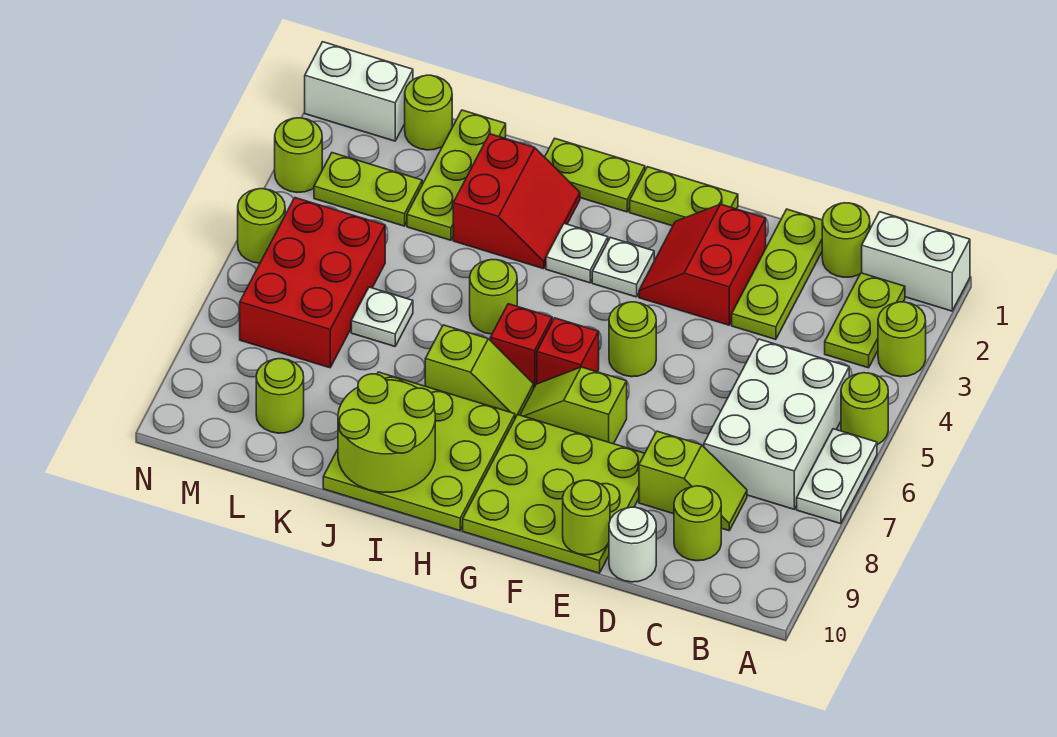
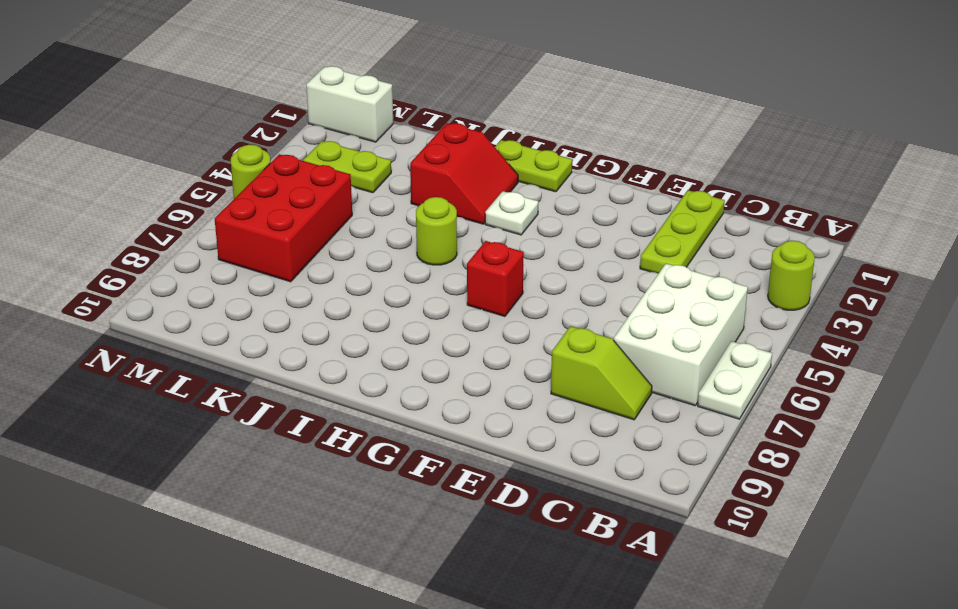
none -> white brick A1:B1 level 1
none -> lime round brick A5 level 1
none -> lime plate B2:B3 level 1
none -> lime round brick C1 level 1

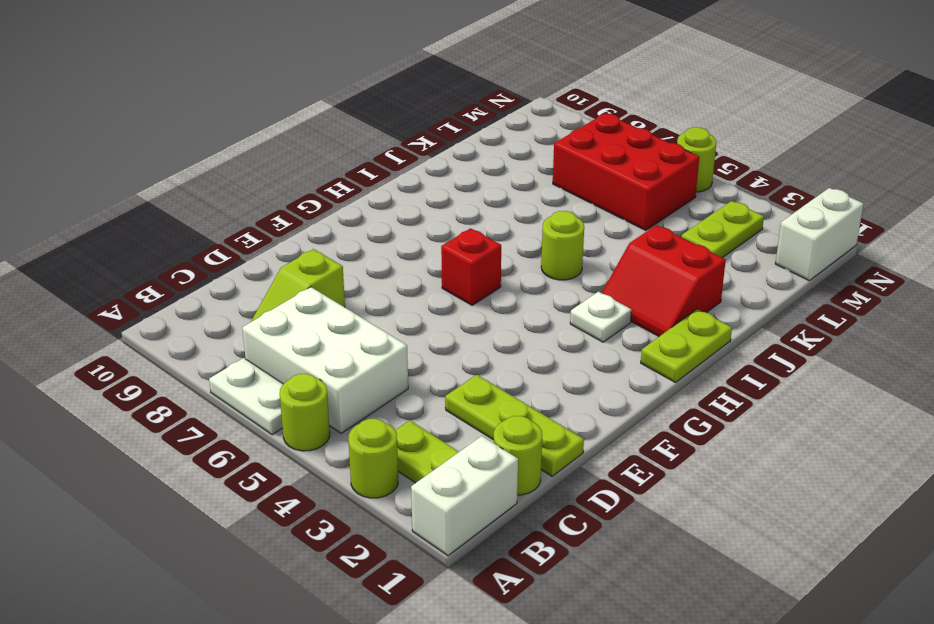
none -> lime round brick C9 level 1
none -> white round brick D10 level 1
none -> red slope E2:F3 level 1 top E
none -> lime plate E8:G10 level 1

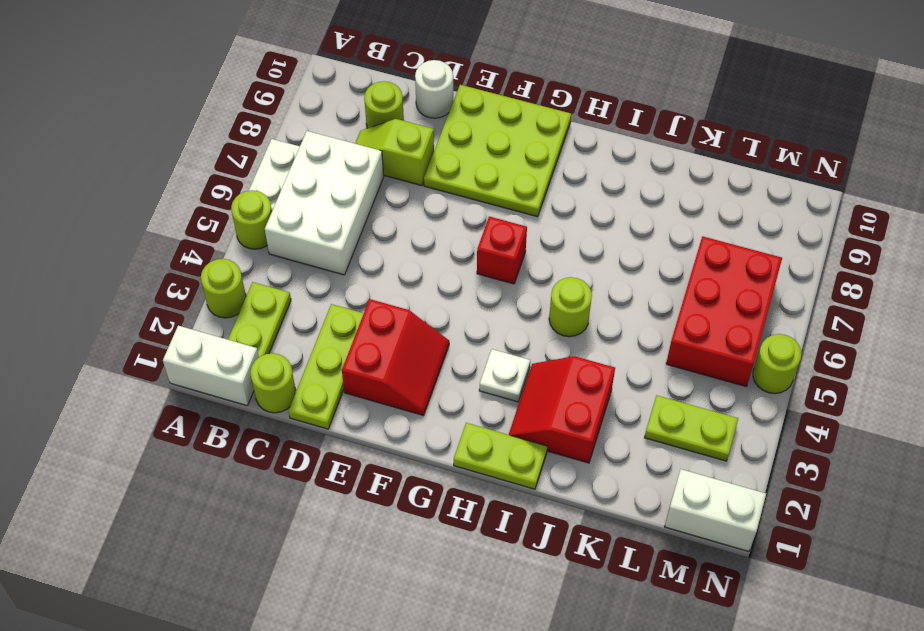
none -> lime plate F1:G1 level 1
none -> lime round brick F5 level 1
none -> lime slope F7:G7 level 1 top F
none -> white plate G3 level 1

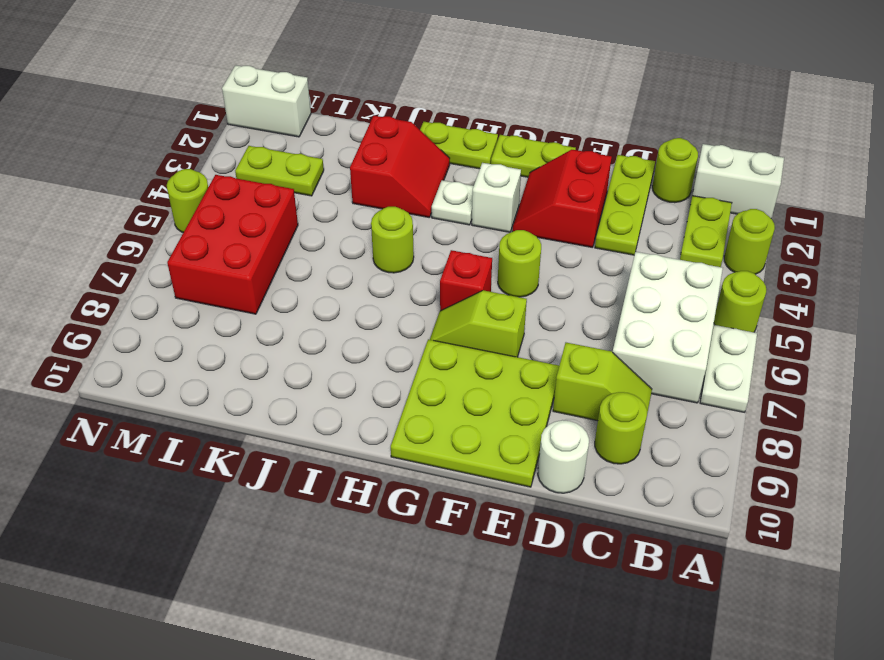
white brick G3 level 1 -> white plate G3 level 1
none -> red brick H6 level 1
none -> lime slope H7:I7 level 1 top I
none -> lime plate H8:J10 level 1
none -> lime plate K1:K3 level 1

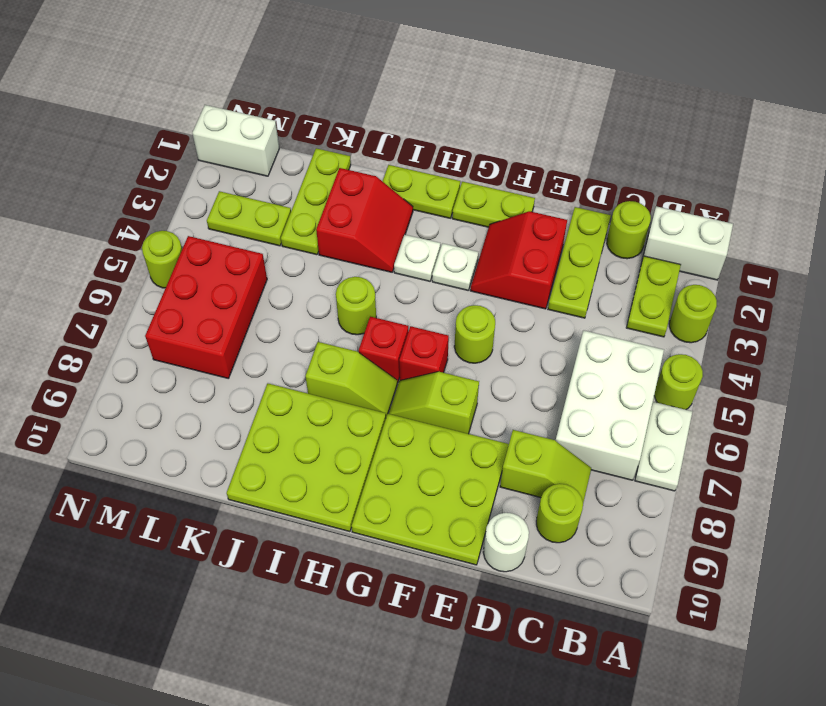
none -> white plate K6 level 1
none -> lime round brick L1 level 1
none -> lime round brick L9 level 1
none -> lime round brick N3 level 1

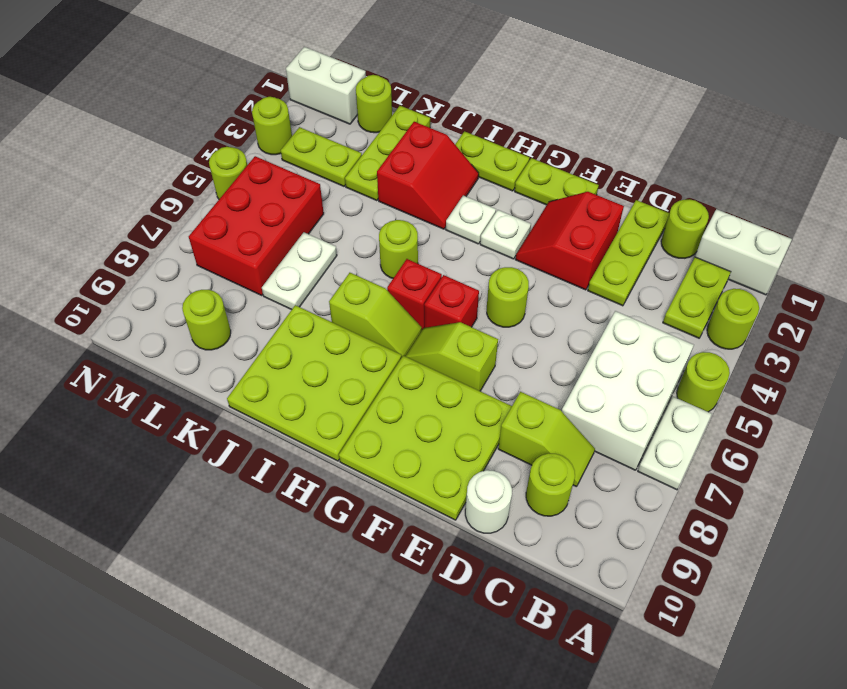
white plate K6:K7 level 1 -> white plate K6 level 1
none -> lime round brick E10 level 2
none -> lime round brick I9:J10 level 2

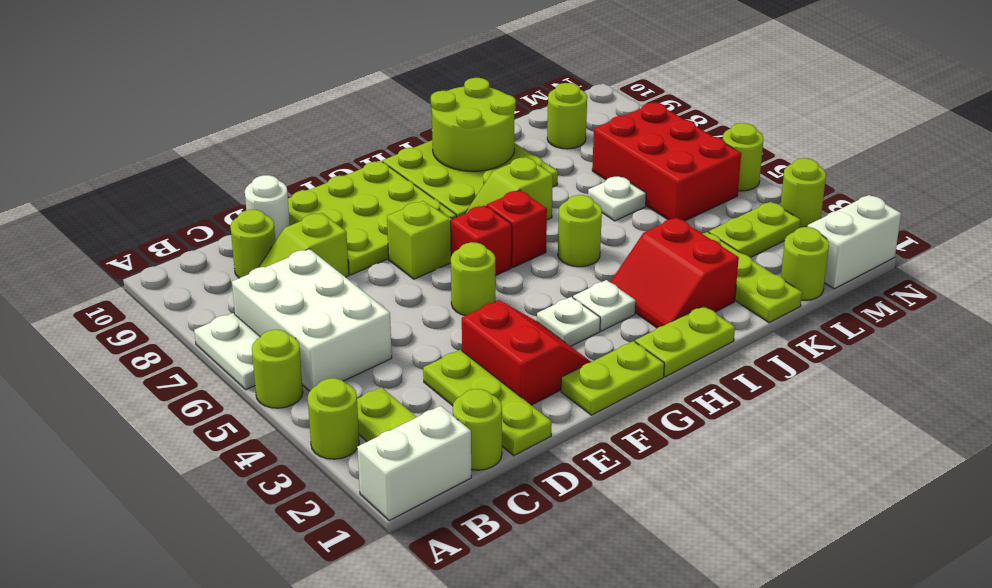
none -> lime round brick E10 level 2

